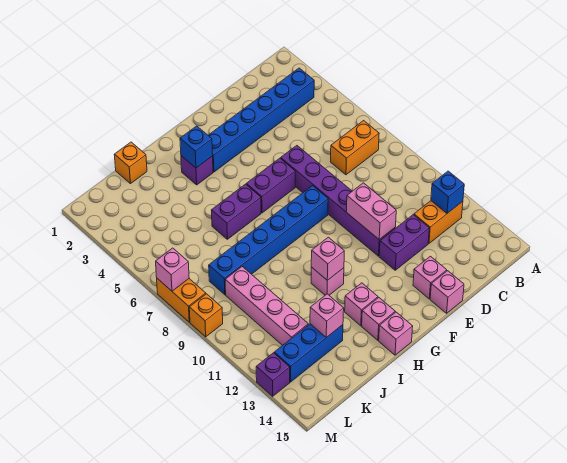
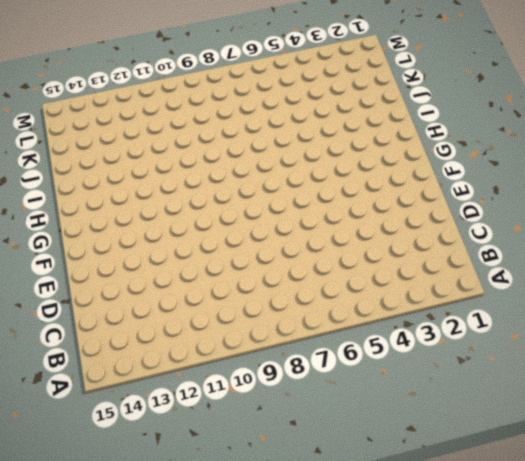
none -> blue brick B3:G3 level 1
none -> orange brick B7:C7 level 1
none -> orange brick B12:C12 level 1

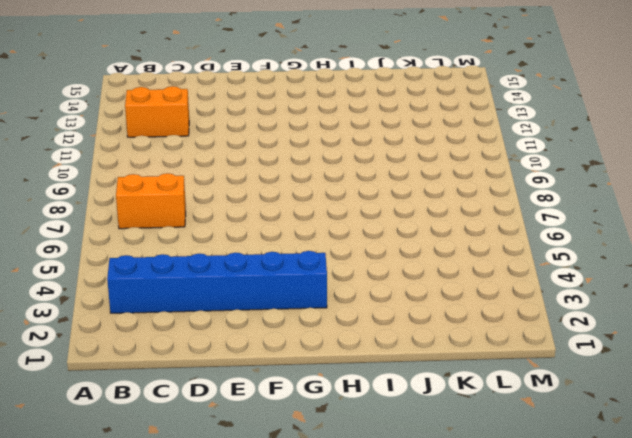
none -> purple brick D12:E12 level 1
none -> purple brick E6:E11 level 1
none -> pink brick E14 level 1

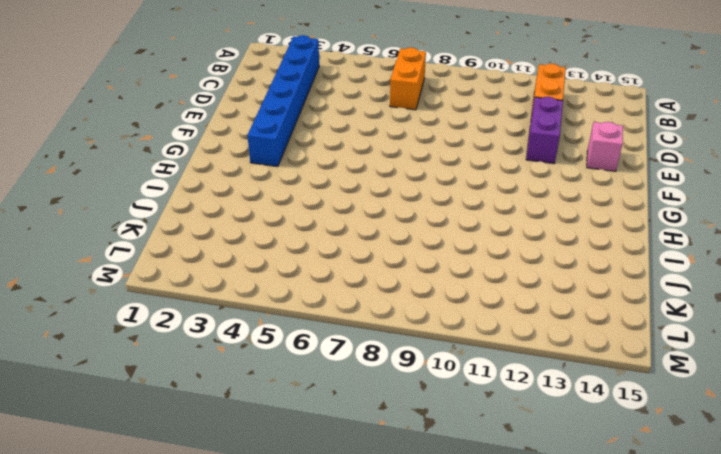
none -> purple brick E6:E11 level 1
none -> pink brick E15 level 1
none -> purple brick F6:G6 level 1

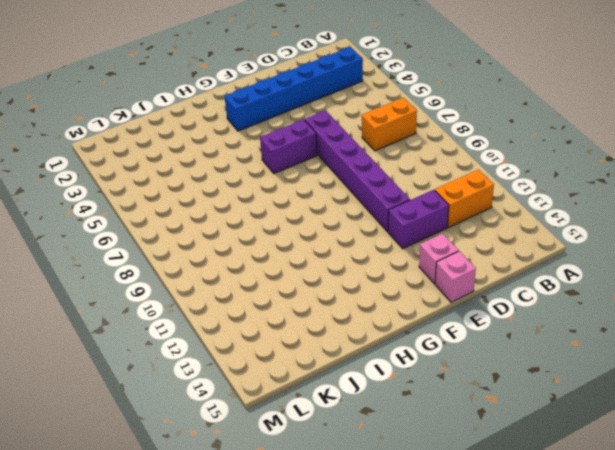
none -> blue brick F8:K8 level 1
none -> purple brick H3 level 1
none -> purple brick H6:I6 level 1

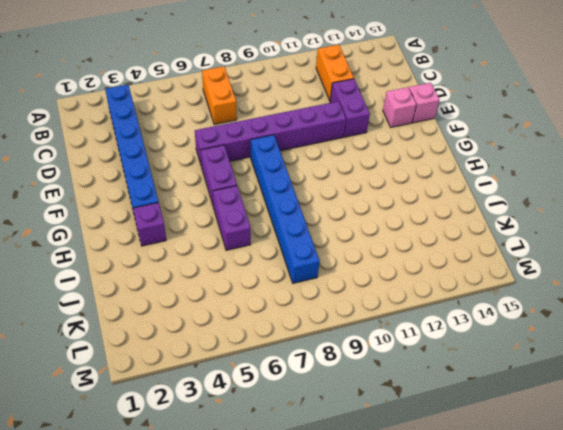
none -> pink brick H11 level 1
none -> pink brick H13 level 1
none -> pink brick H14 level 1

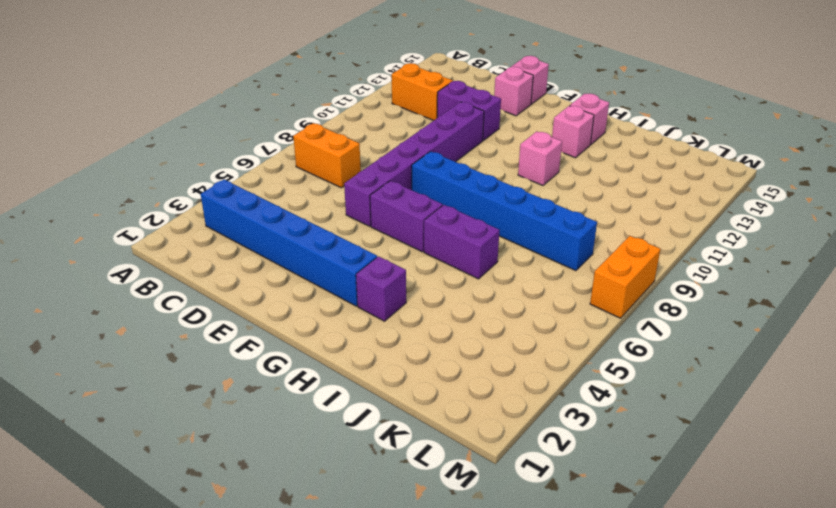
none -> pink brick H15 level 1
none -> orange brick J1 level 1
none -> blue brick J13:L13 level 1

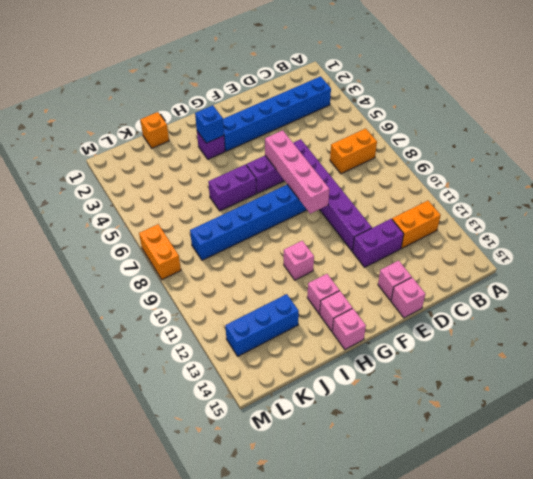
pink brick F6:F9 level 2 -> pink brick K9:K12 level 1
none -> orange brick M9 level 1
none -> purple brick M13 level 1
none -> blue brick B12 level 2

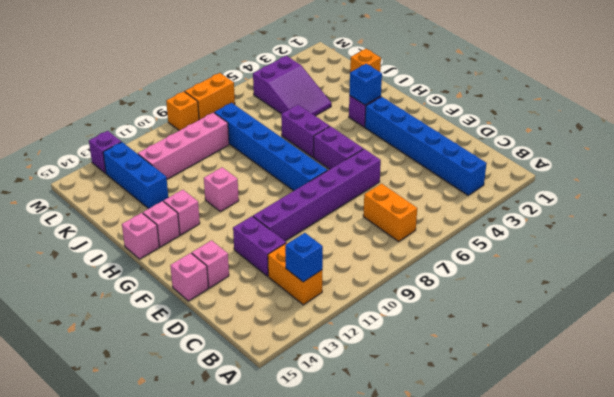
purple slope J4:L5 level 1 top L -> none
none -> pink brick E10:E11 level 2
none -> pink brick H11 level 2
none -> pink brick J13 level 2

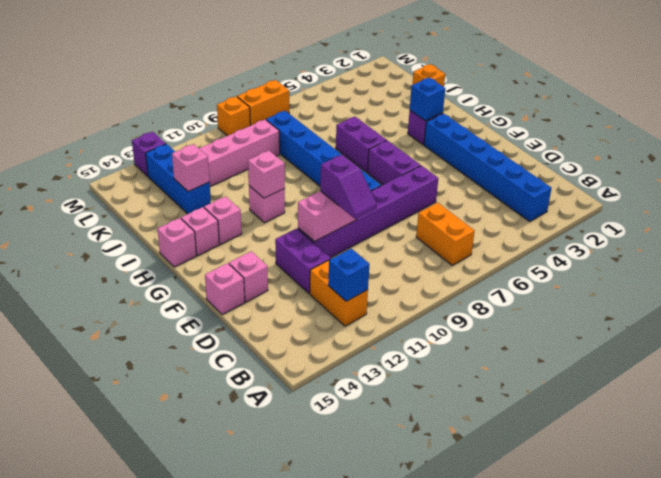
purple slope D10:E10 level 3 top E -> none
none -> pink brick M7 level 2

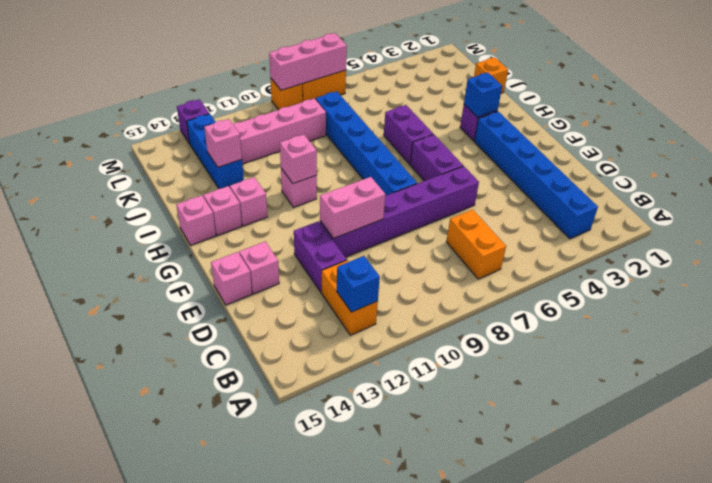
pink brick M7:M9 level 2 -> pink brick M7 level 2

